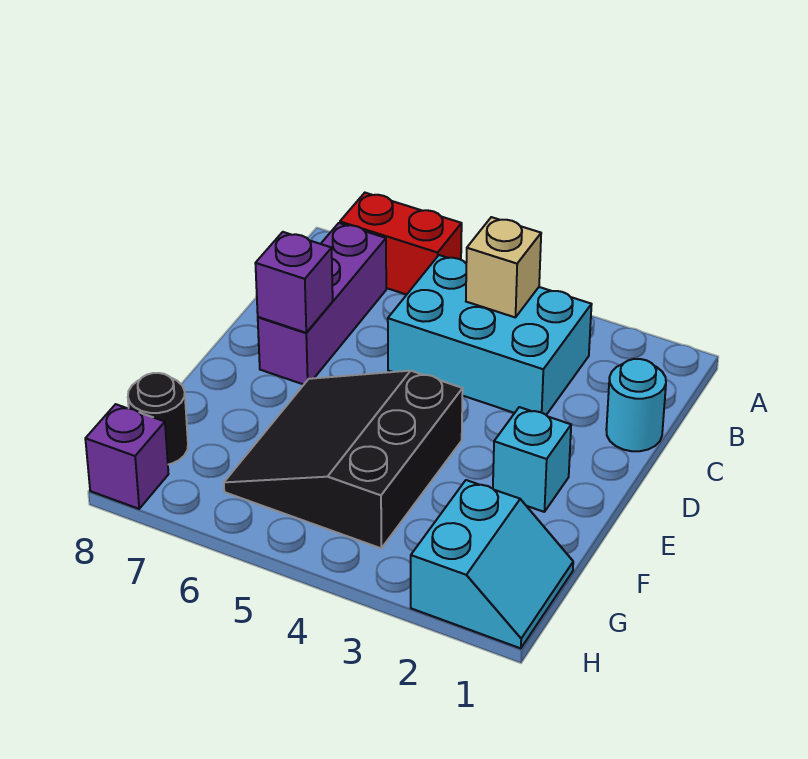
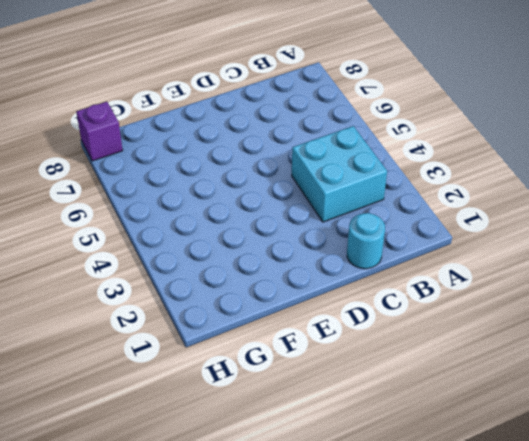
cyan brick B3:C4 level 1 -> cyan brick B3:C5 level 1
none -> red brick A6:A7 level 1
none -> purple brick B7:D7 level 1

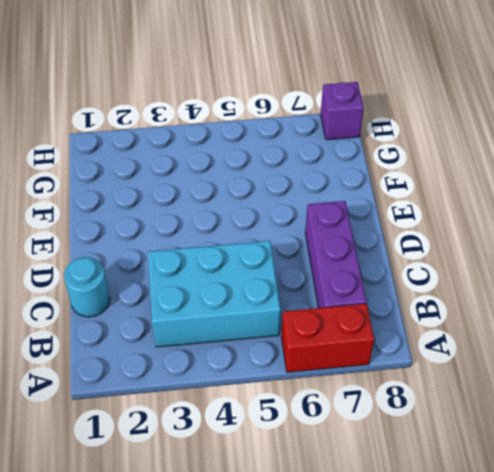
none -> cyan brick E2 level 1
none -> black slope E4:G6 level 1 top 4

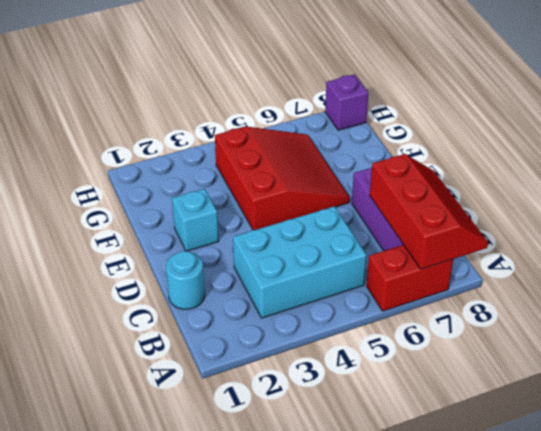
red slope A7:C8 level 2 top 7 -> none
red slope E4:G6 level 1 top 4 -> black slope E4:G6 level 1 top 4
none -> cyan slope G1:H2 level 1 top 2
none -> black round brick G8 level 1

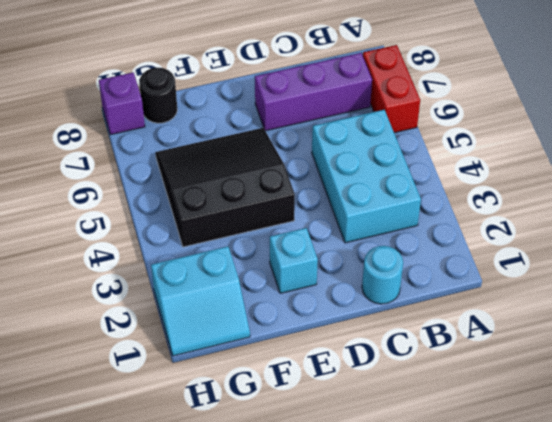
none -> tan brick B4 level 2
none -> purple brick D7 level 2

